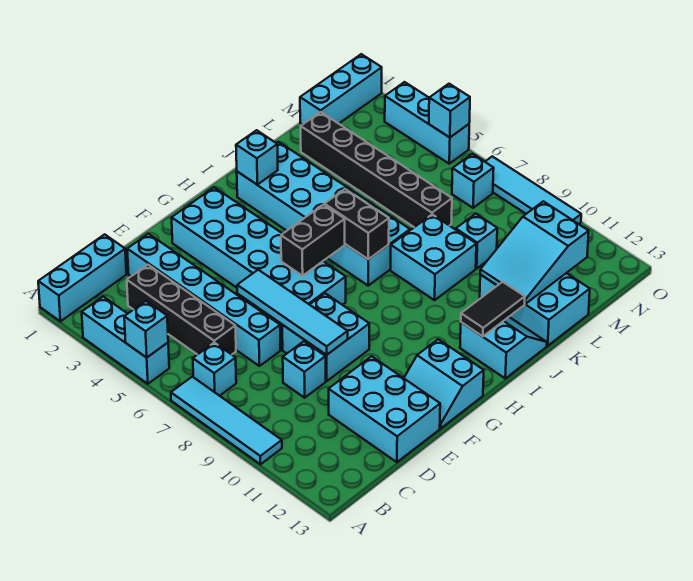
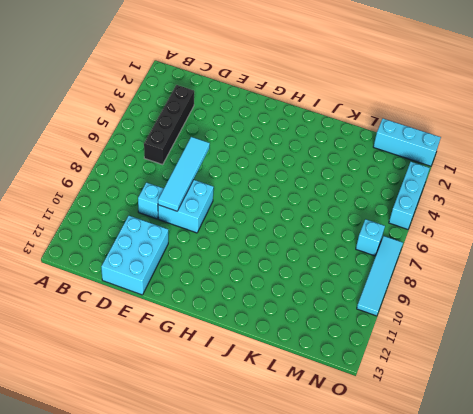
none -> cyan brick A1:C1 level 1
none -> cyan brick A3:A5 level 1
none -> cyan tile A7:A10 level 1

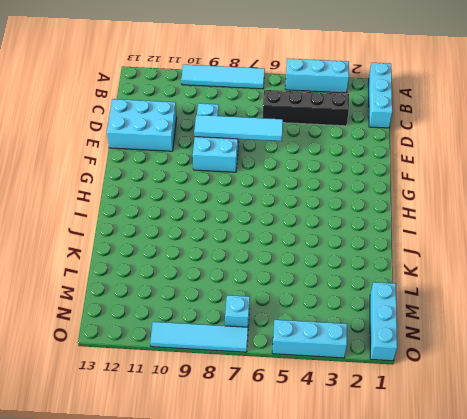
none -> cyan brick B7 level 1
none -> cyan brick D2:D7 level 1
none -> cyan brick F2:G7 level 1

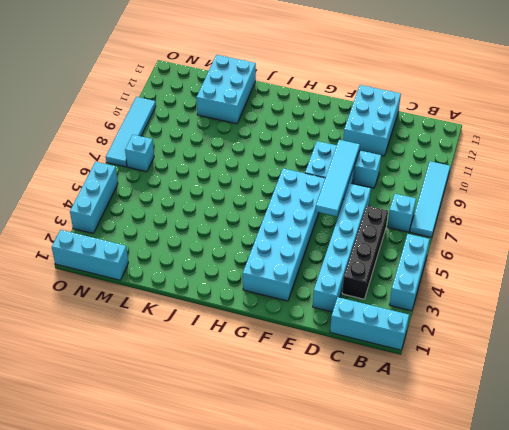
none -> cyan slope F12:G13 level 1 top G
none -> cyan brick I2:J7 level 1
none -> cyan slope I12:J13 level 1 top I

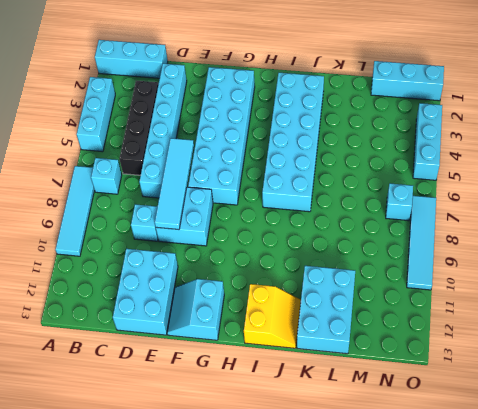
yellow slope I12:J13 level 1 top I -> cyan slope I12:J13 level 1 top I
none -> cyan brick J8:K9 level 1
none -> black brick L2:L7 level 1
none -> cyan brick L9 level 1

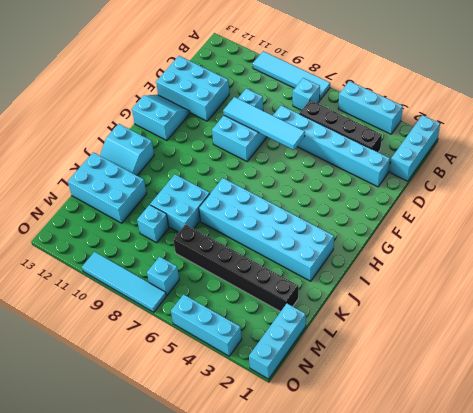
none -> cyan brick F2:G7 level 1
none -> cyan brick A5 level 2
none -> black brick G6:H6 level 2

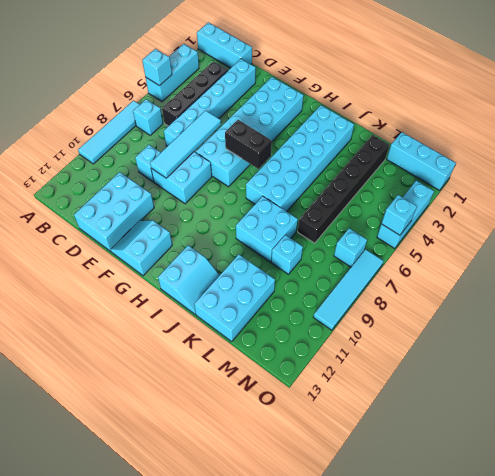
none -> cyan brick I2 level 2
none -> black brick I6:I7 level 2
none -> black tile I12:J12 level 2

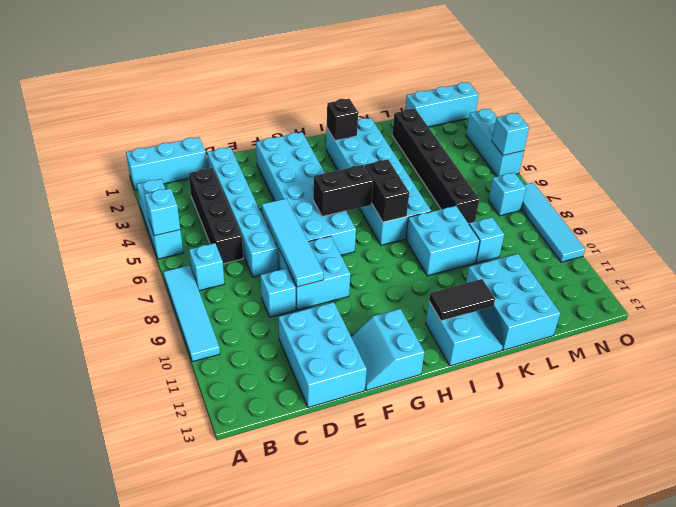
black brick I2 level 2 -> cyan brick I2 level 2
none -> cyan slope K11:M12 level 2 top M

